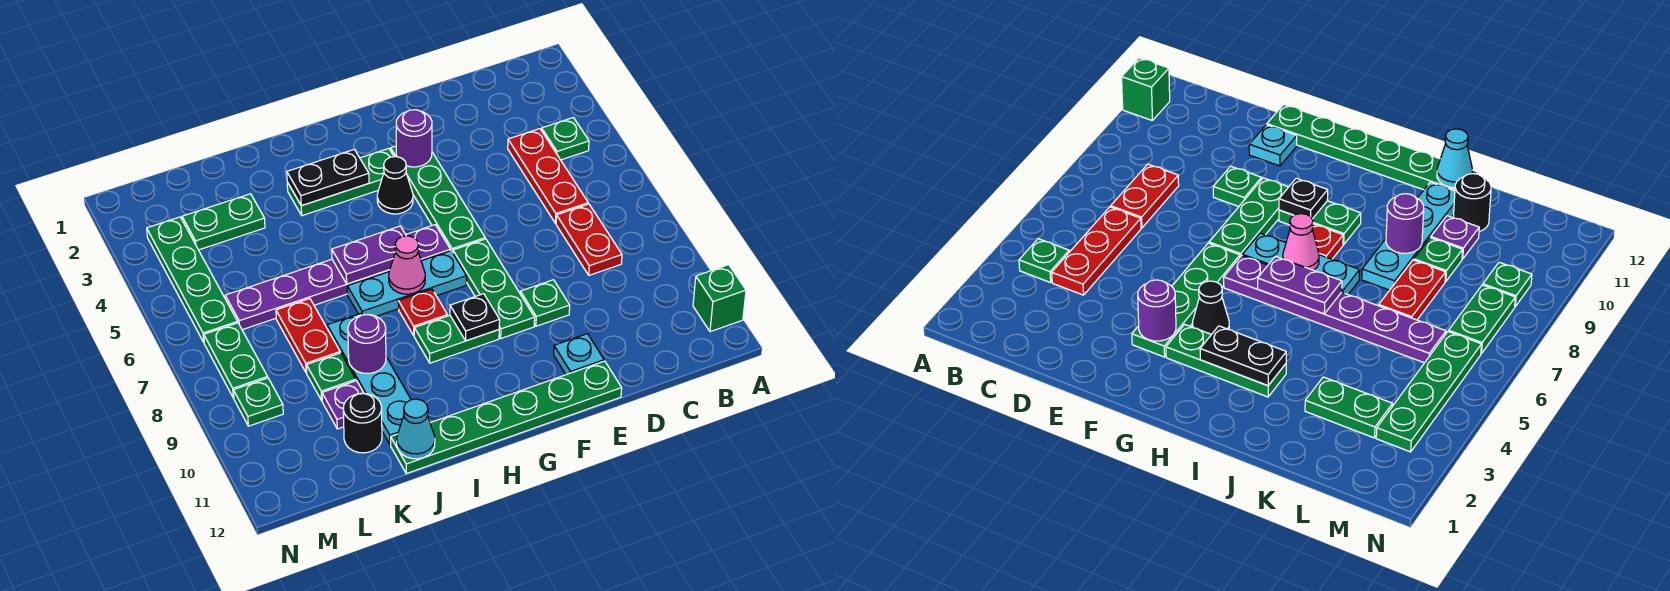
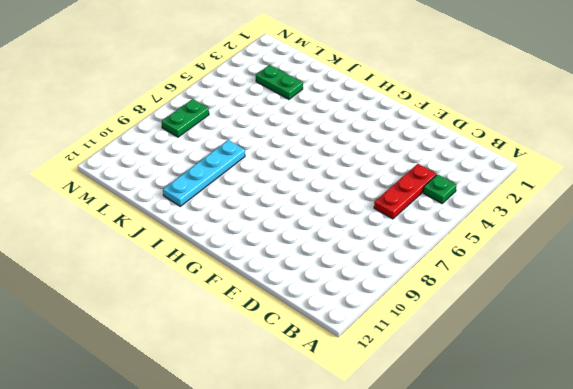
none -> green brick A11 level 1
none -> red plate C7:C8 level 1
none -> green plate E9 level 1
none -> cyan plate E11 level 1

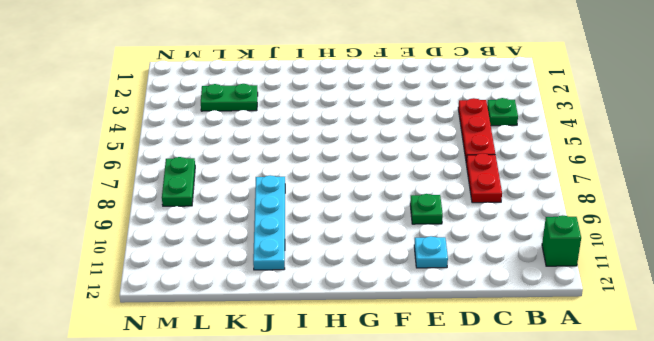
none -> green plate E12:J12 level 1
none -> green plate F3:F6 level 1
none -> green plate F7:F9 level 1
none -> green plate G3:I3 level 1

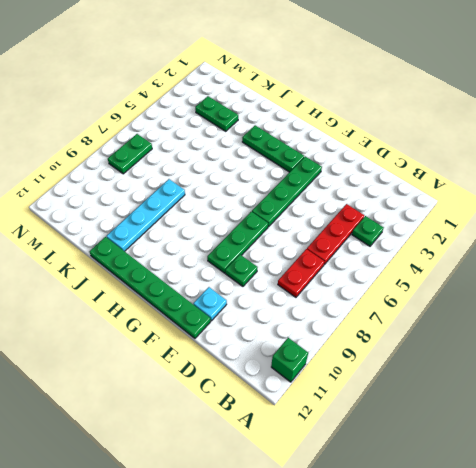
none -> black cone G4 level 1
none -> purple plate G6:L6 level 1
none -> cyan plate G7:I7 level 1
none -> green plate G9:H9 level 1

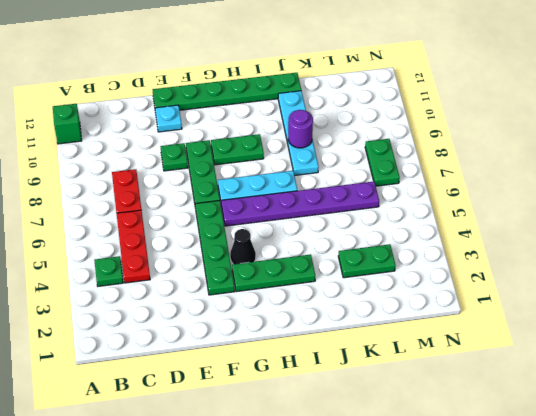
none -> red plate H8 level 1
none -> red plate K7:K8 level 1
none -> green plate K9 level 1
none -> purple plate K10 level 1

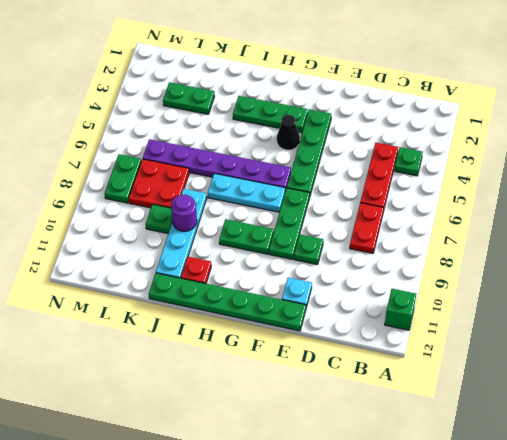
red plate I11 level 1 -> red plate H8 level 1
red plate K7:L8 level 1 -> red plate K7:K8 level 1
none -> purple plate K10 level 1
none -> black round brick K11 level 1
none -> green plate M3:M6 level 1
none -> green plate M9 level 1

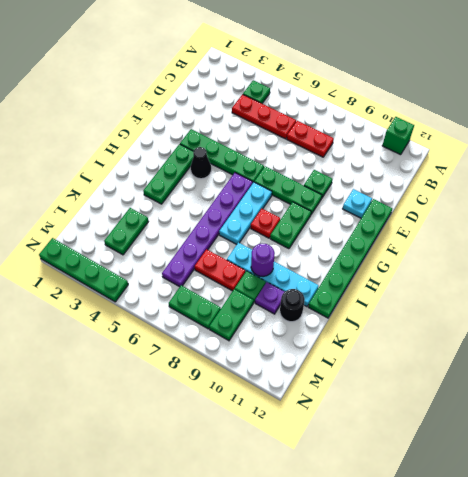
green plate L9:M9 level 1 -> green plate M9 level 1
green plate N1:N4 level 1 -> green plate M3:M6 level 1
none -> purple round brick F3 level 2
none -> black plate G9 level 2
none -> black plate H3:I3 level 2
none -> purple plate H6:I6 level 2

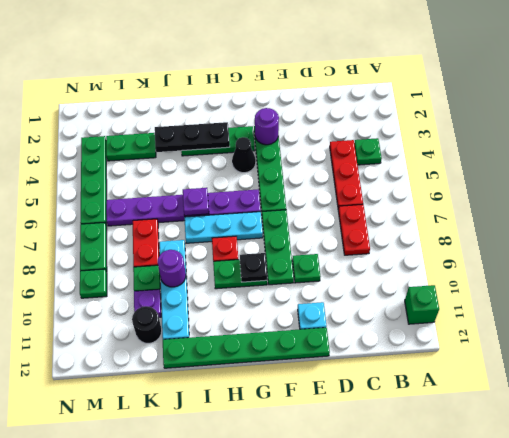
black plate H3:J3 level 2 -> black plate H3:I3 level 2
purple plate I6 level 2 -> purple plate H6:I6 level 2
none -> pink cone H7 level 2
none -> cyan cone J12 level 2

